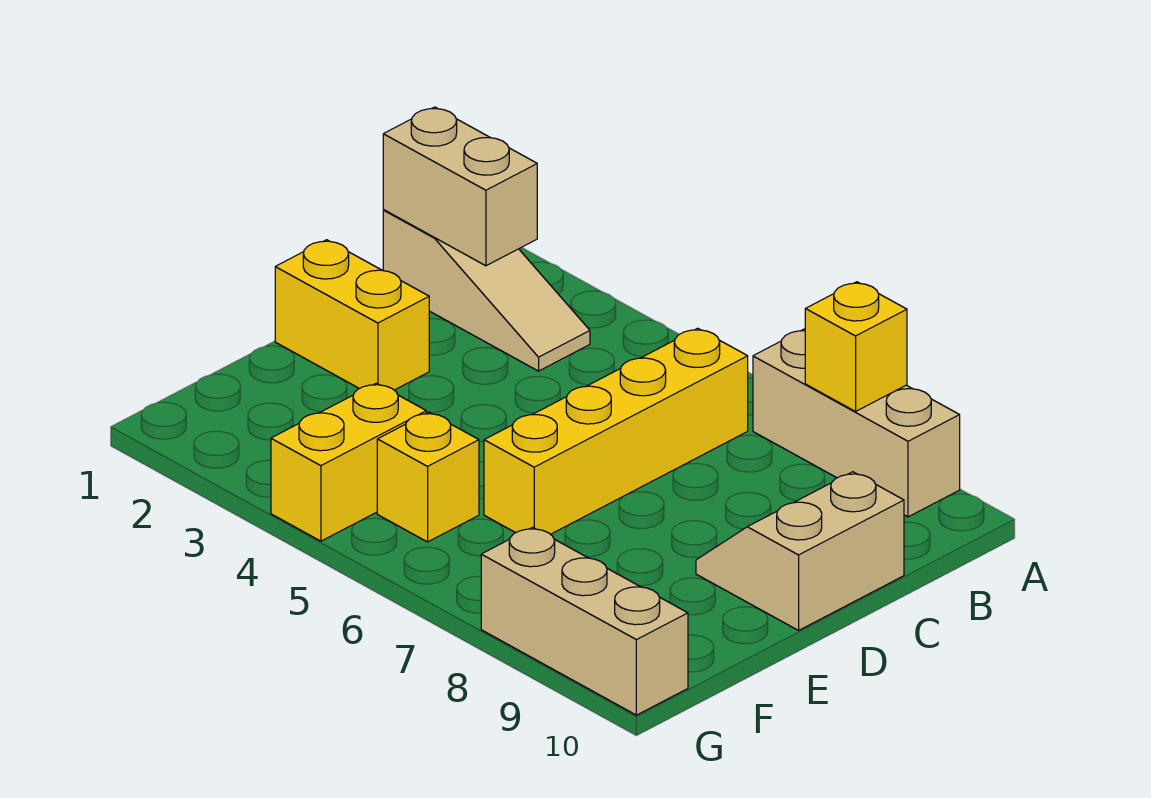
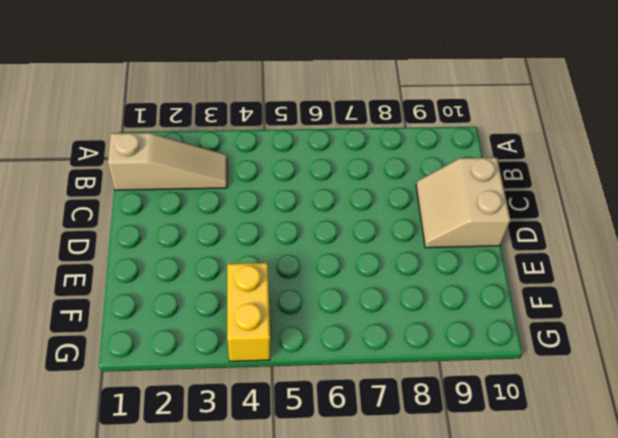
none -> tan brick A7:A9 level 1
none -> yellow brick B6:E6 level 1

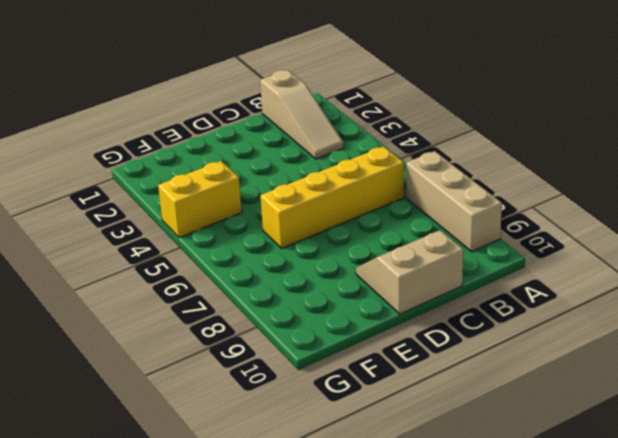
none -> yellow brick D1:D2 level 1
none -> yellow brick F5 level 1

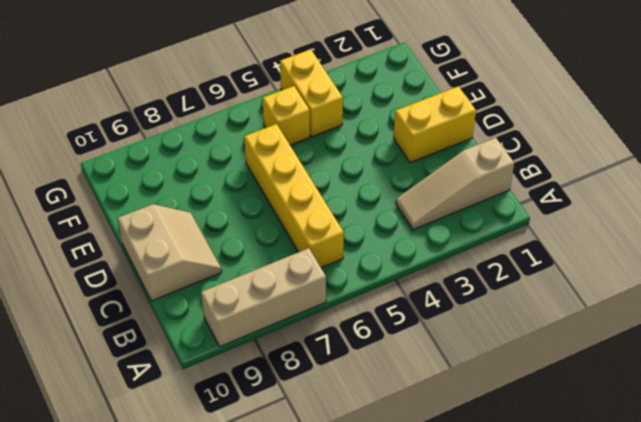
none -> tan brick G8:G10 level 1
none -> yellow brick A8 level 2

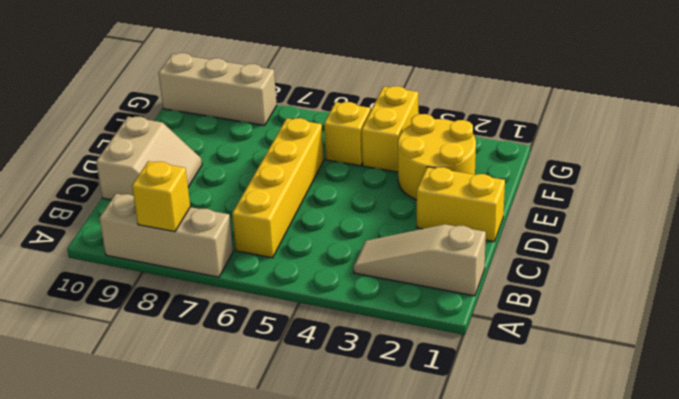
yellow round brick E2:F3 level 1 -> none
none -> tan brick B1:B2 level 2

